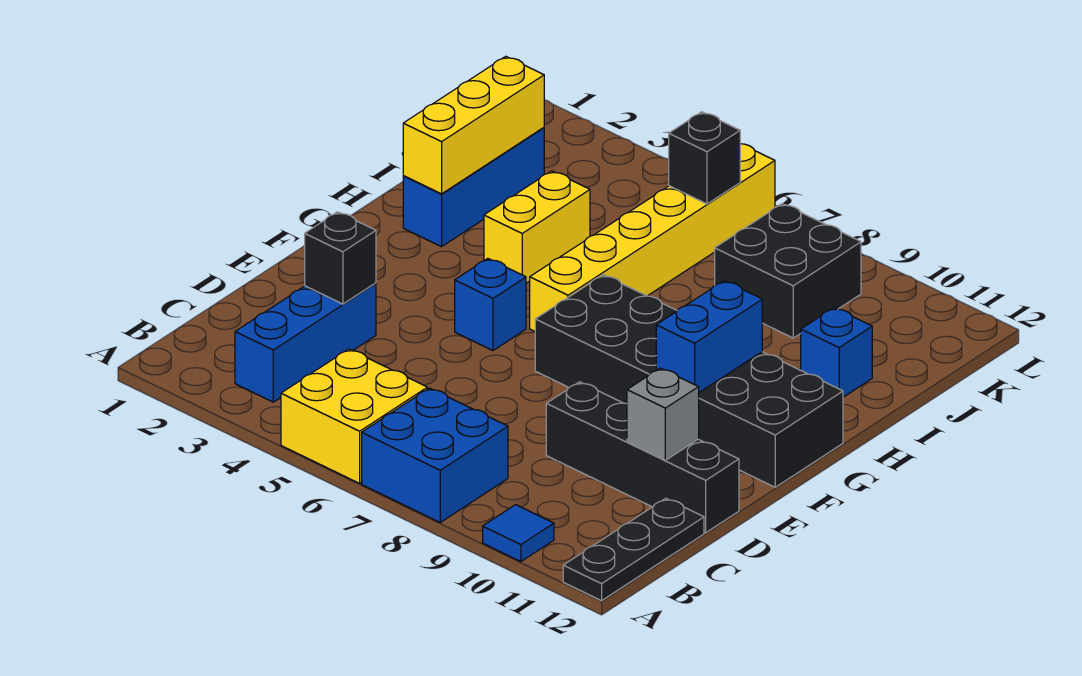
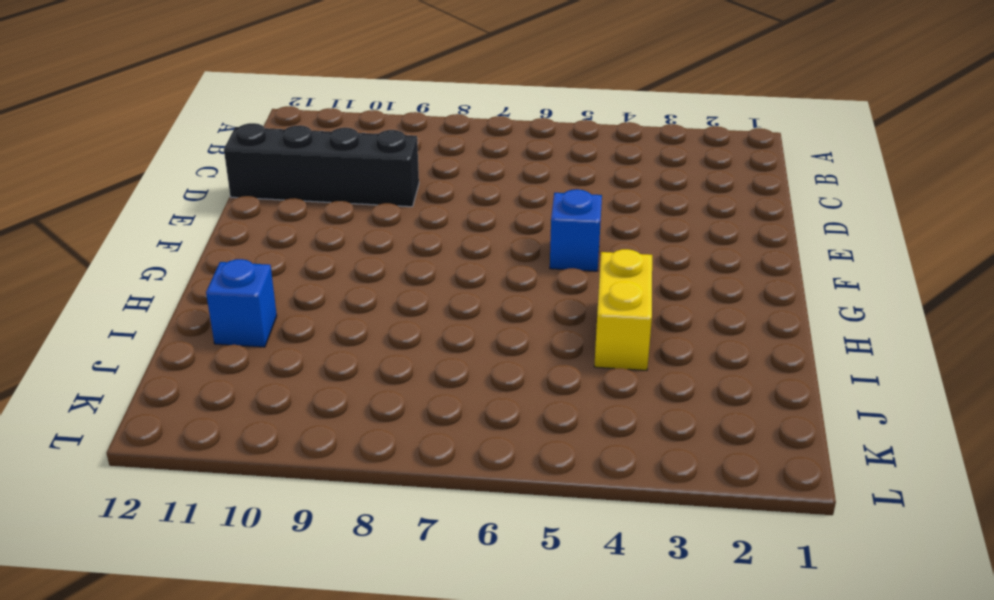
none -> yellow brick A5:B6 level 1
none -> blue brick A7:B8 level 1
none -> blue tile A10 level 1

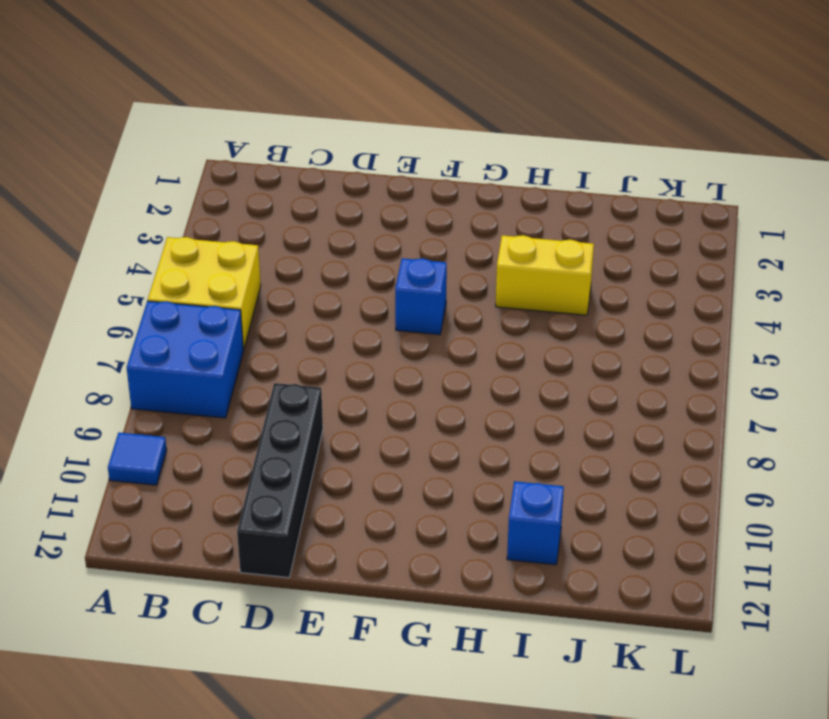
none -> black plate A12:C12 level 1
none -> blue brick B3:D3 level 1
none -> black brick F7:G12 level 1

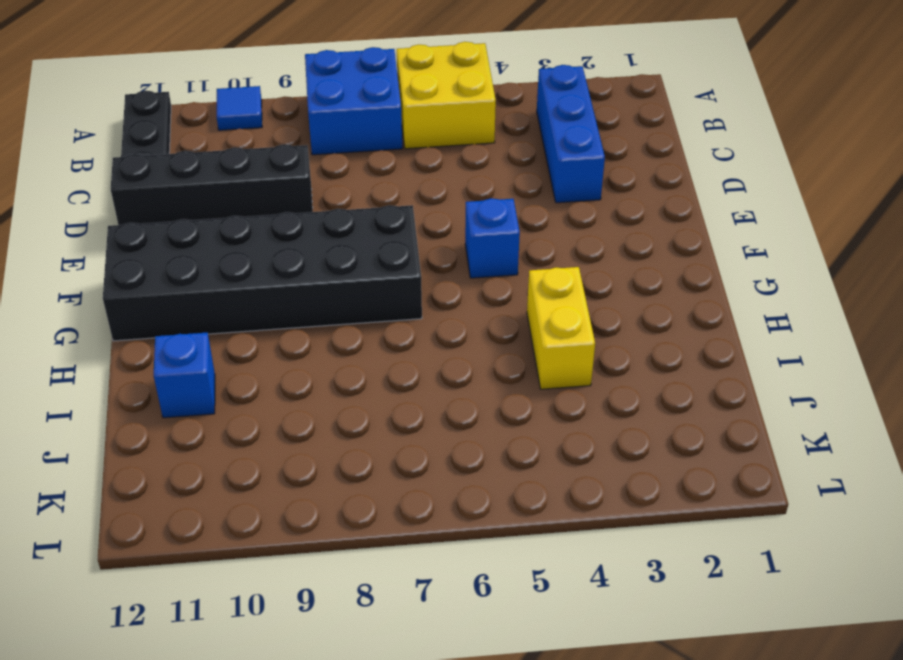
none -> yellow brick G6:L6 level 1
none -> blue brick H2:J2 level 1
none -> black brick J8:K9 level 1

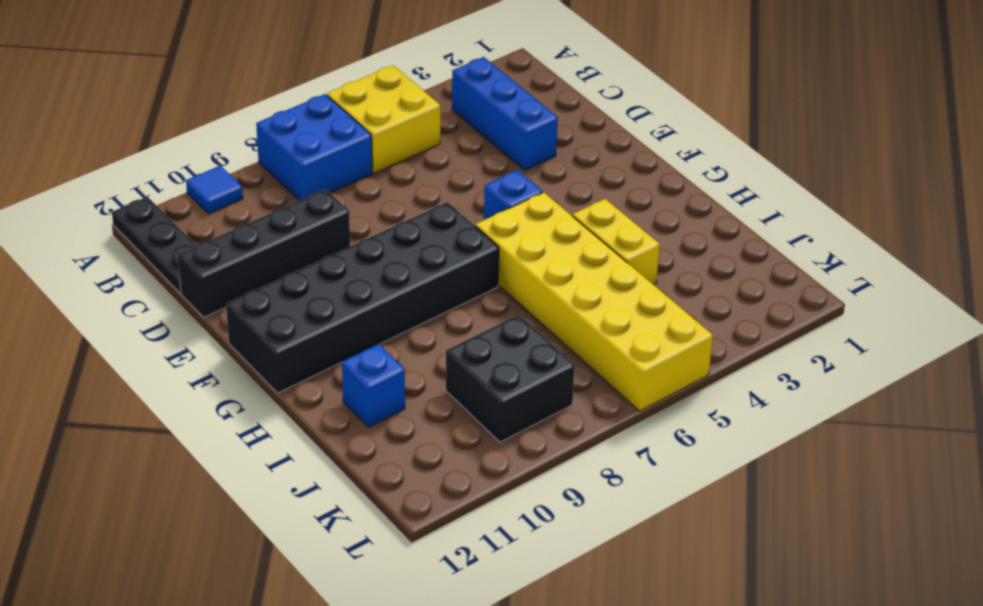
yellow brick G5:L6 level 1 -> yellow brick G6:L6 level 1
none -> blue brick H2:J2 level 1
none -> black brick D3 level 2
none -> grey brick D11 level 2

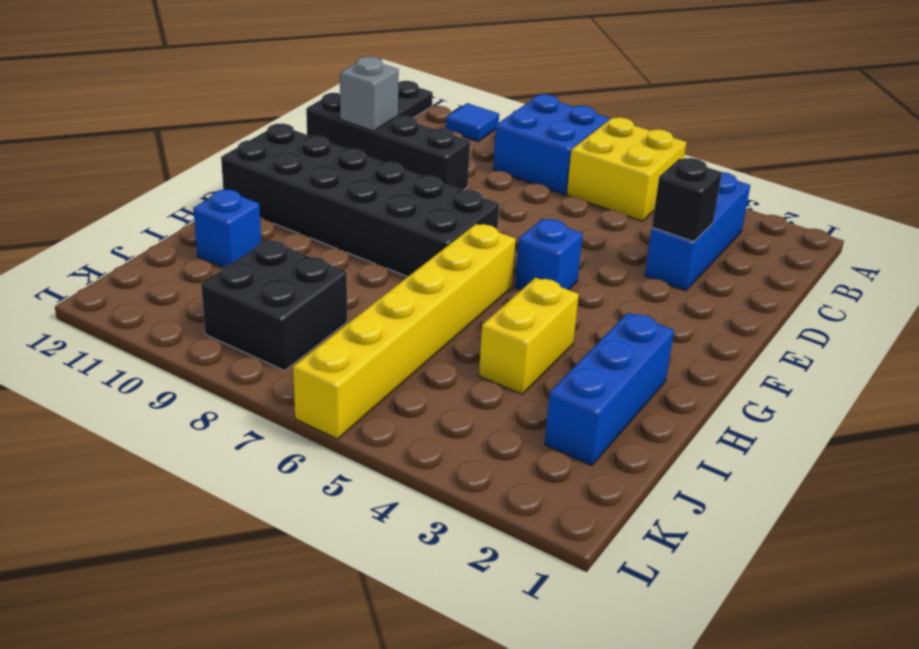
none -> blue brick F10:G10 level 2
none -> yellow brick H2:J2 level 2
none -> black brick K6 level 2

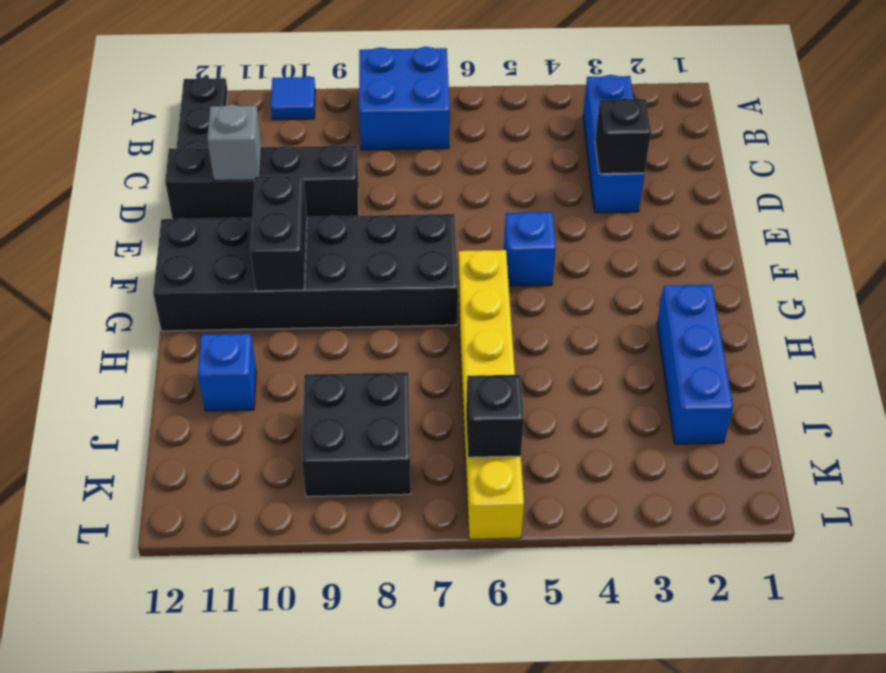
black brick F10:G10 level 2 -> blue brick F10:G10 level 2
none -> yellow brick A5:B6 level 1
none -> yellow brick H4:I4 level 1
none -> yellow brick H2:J2 level 2

